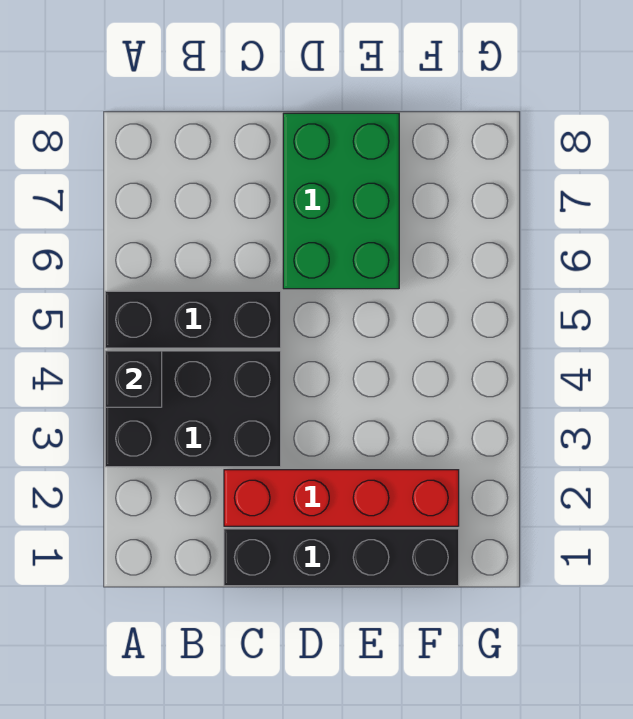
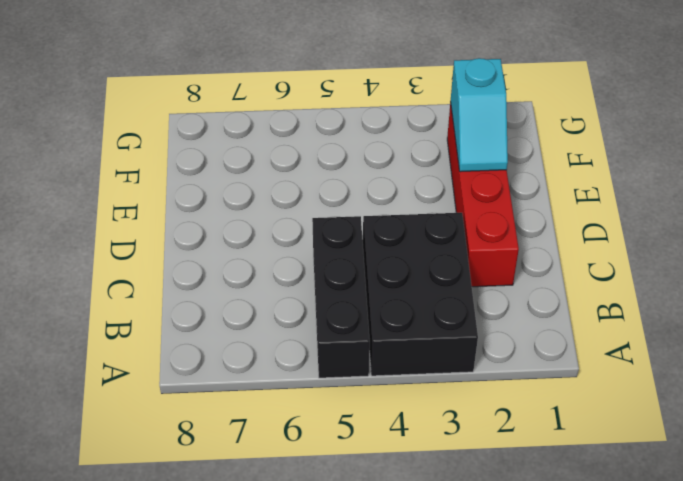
cyan slope E2:F2 level 2 top F -> none
none -> black brick C1:F1 level 1
none -> green brick D6:E8 level 1

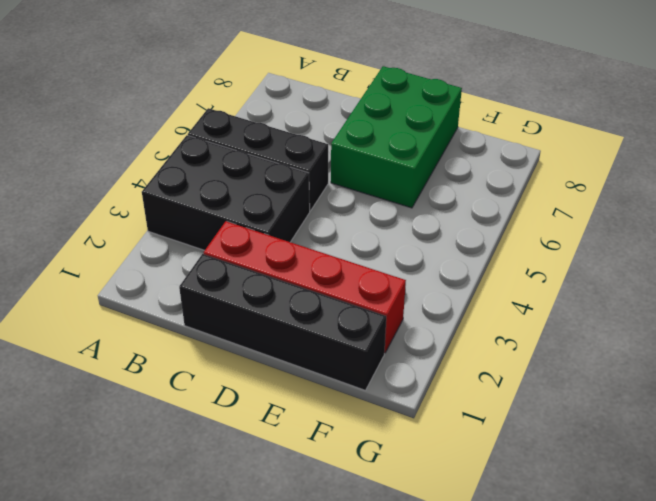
none -> black brick A4 level 2

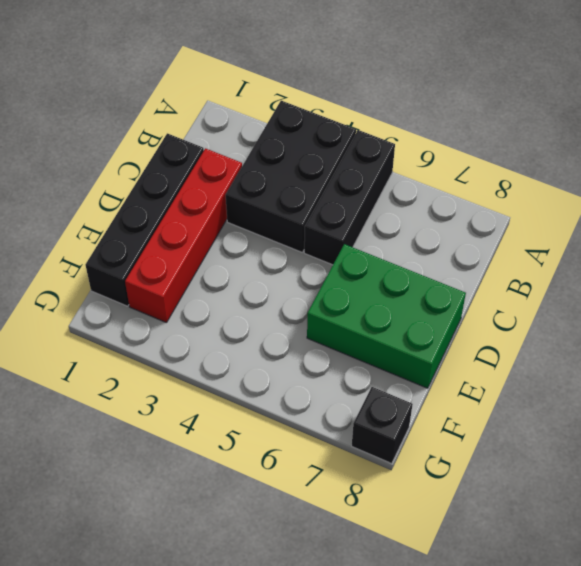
black brick G8 level 1 -> black brick A4 level 2

